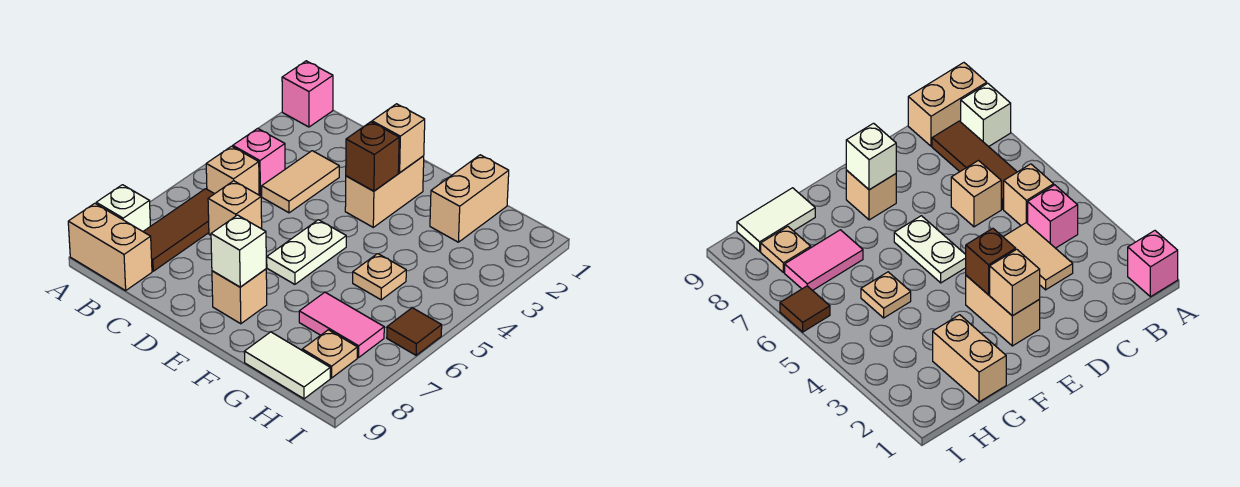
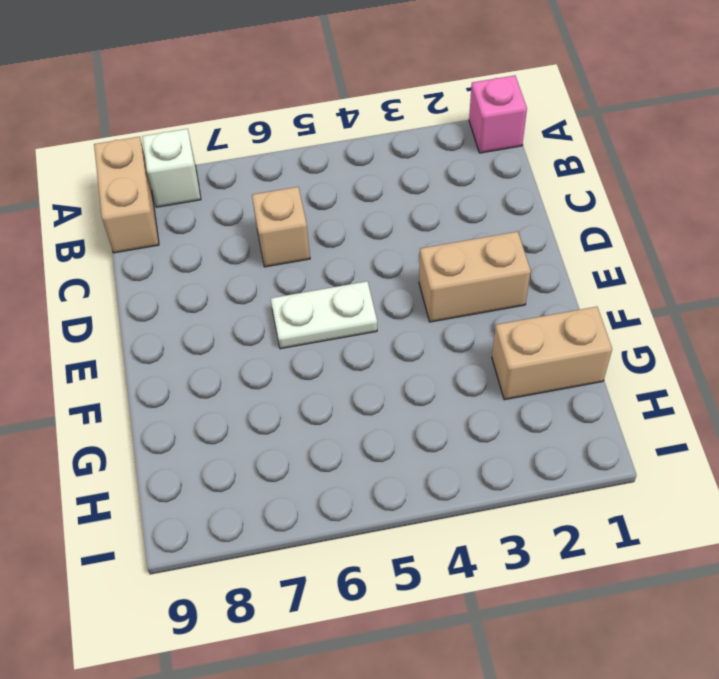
none -> pink brick B4 level 1
none -> tan brick B5 level 1
none -> brown tile B6:B8 level 1

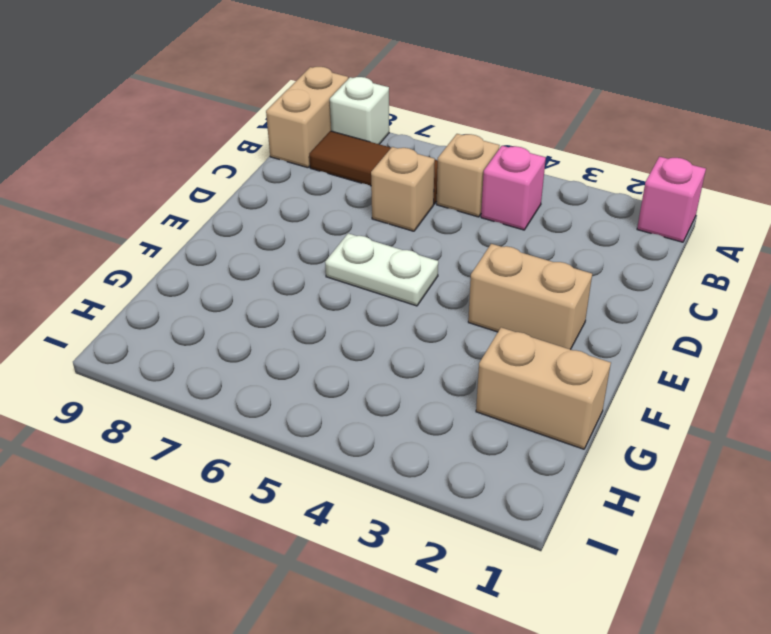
none -> tan tile C3:C4 level 1
none -> tan brick E8 level 1
none -> tan plate G5 level 1

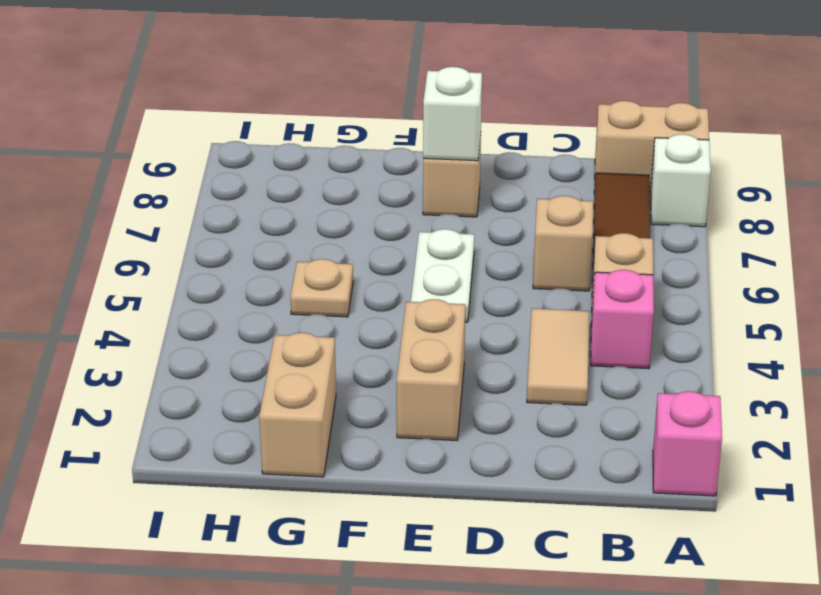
none -> pink tile G7:H7 level 1
none -> white tile G9:H9 level 1
none -> tan plate H8 level 1

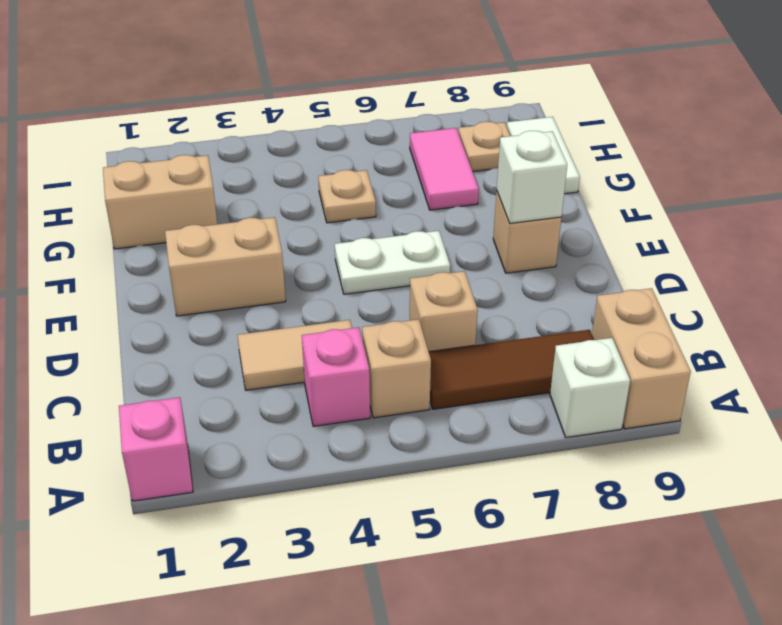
none -> brown tile I6 level 1
none -> tan brick E2 level 2
none -> brown brick E3 level 2

